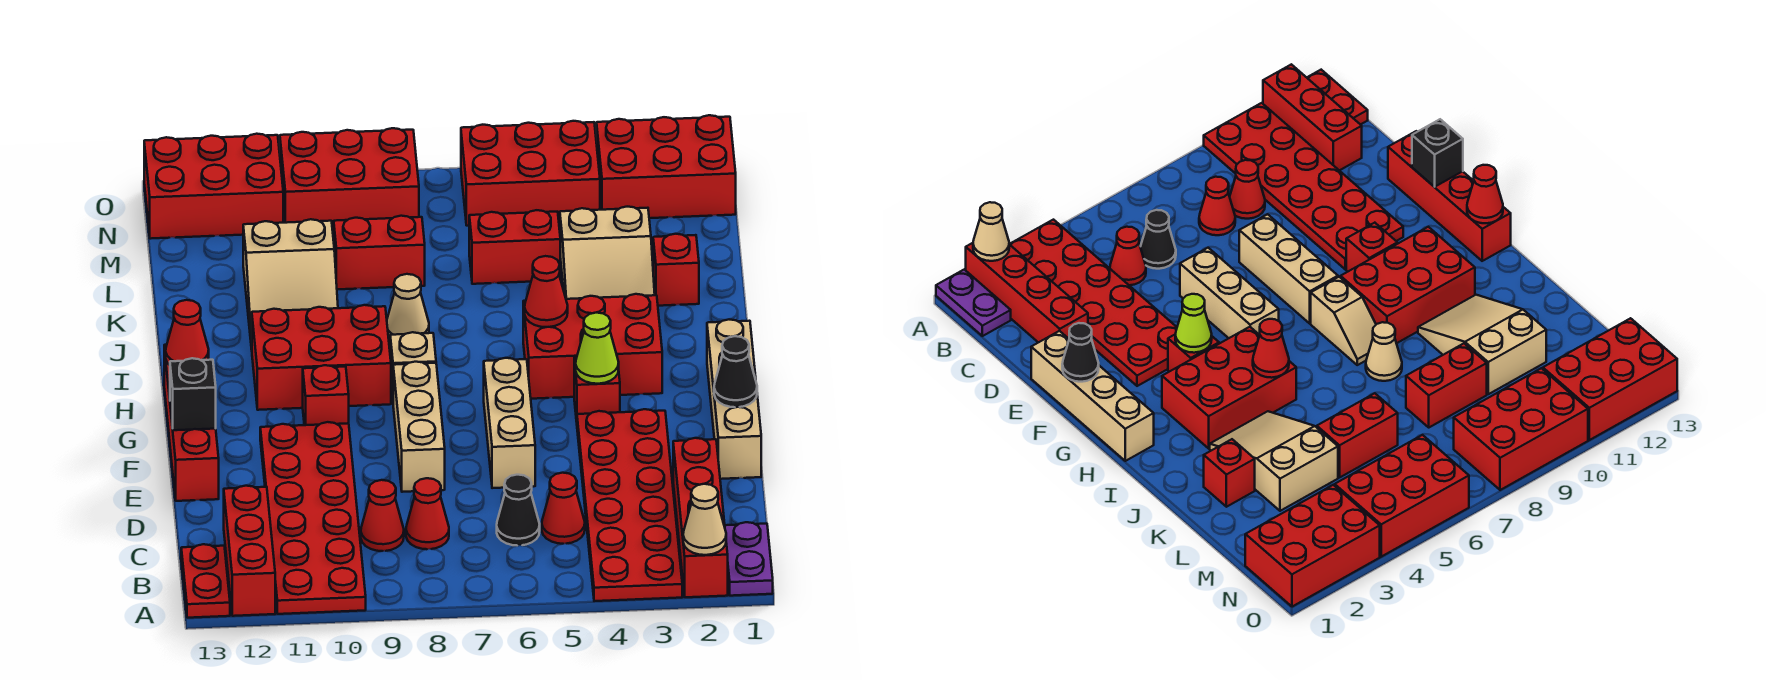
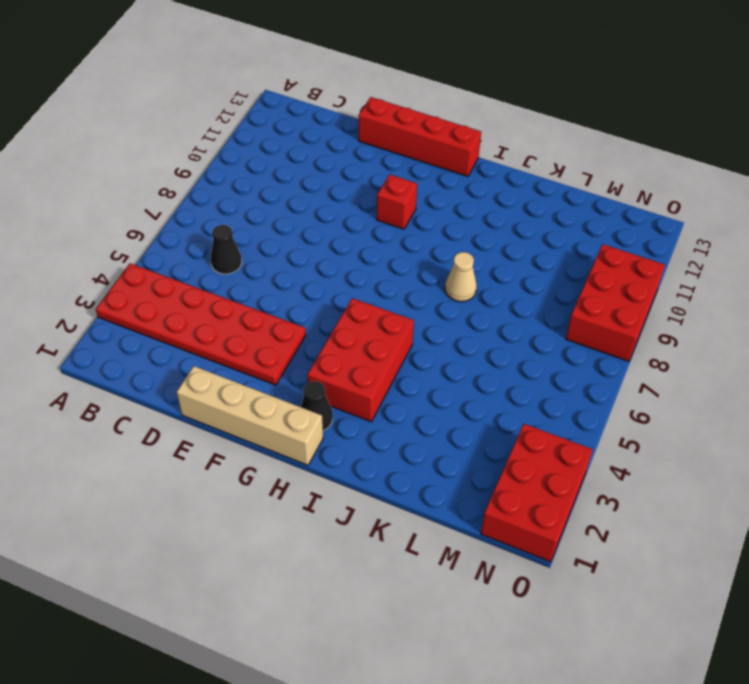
black cone H2 level 1 -> black cone F1 level 2
none -> purple plate A1:B1 level 1
none -> red brick A2:D2 level 1
none -> red plate A10:F11 level 1
none -> red brick A12:C12 level 1

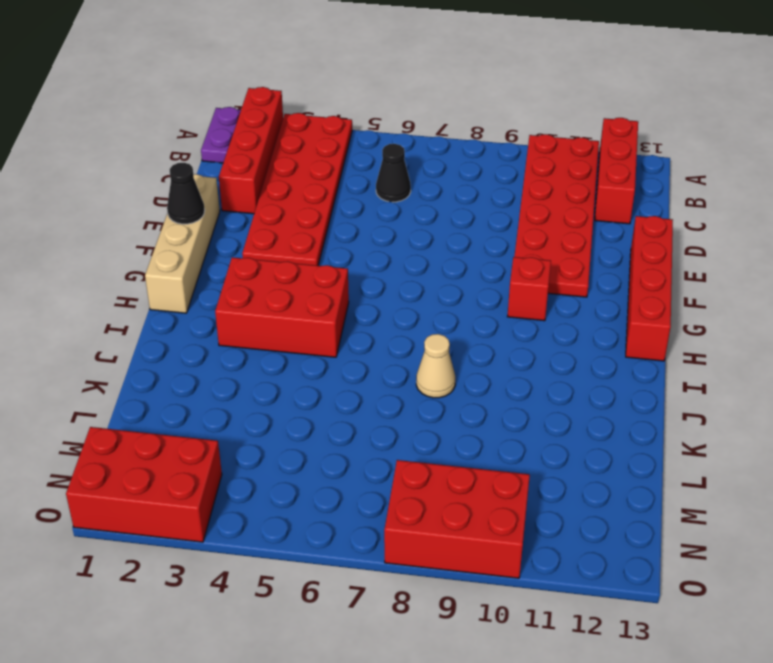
none -> red plate A13:B13 level 1
none -> red cone C5 level 1
none -> red cone C8 level 1
none -> red cone C9 level 1

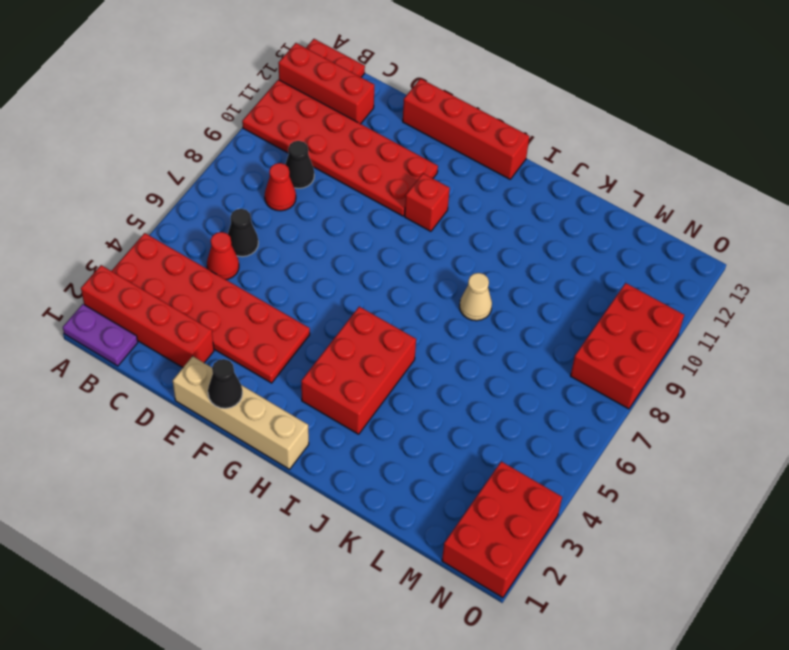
black cone C9 level 1 -> red cone C9 level 1
none -> tan brick E6:G6 level 1
none -> tan brick E8:G8 level 1
none -> red brick G4 level 1
none -> tan slope H8:I8 level 1 top H

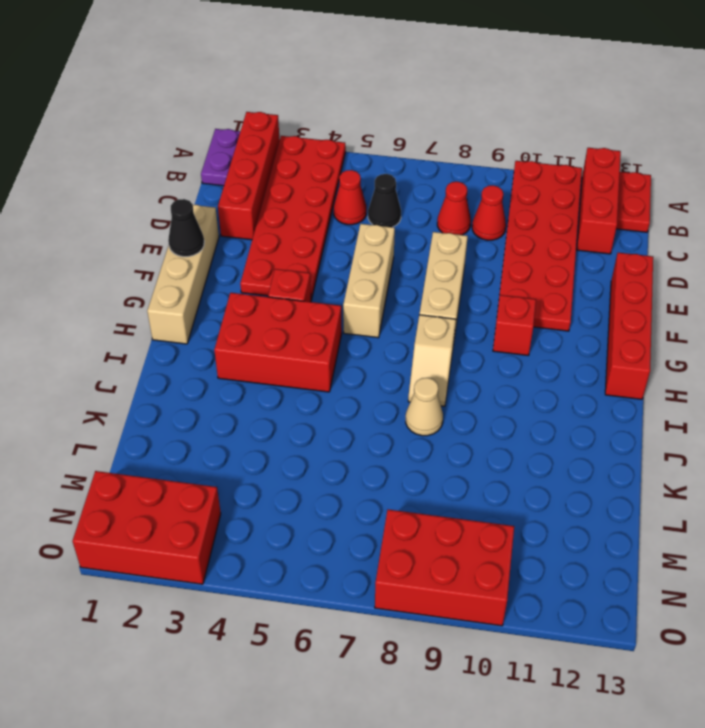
none -> red brick H9:I11 level 1
none -> tan slope J3:L4 level 1 top L
none -> tan slope J10:L11 level 1 top L
none -> red brick K2 level 1

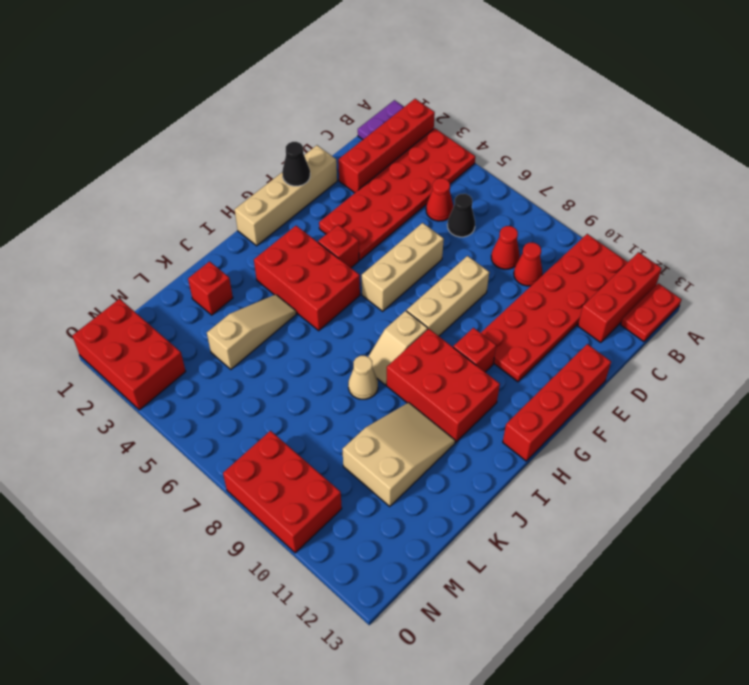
tan slope J4:L4 level 1 top L -> tan slope J3:L4 level 1 top L
none -> red brick L5:L6 level 1
none -> red brick L8:L9 level 1
none -> red brick N4:O6 level 1
none -> red brick N11:O13 level 1

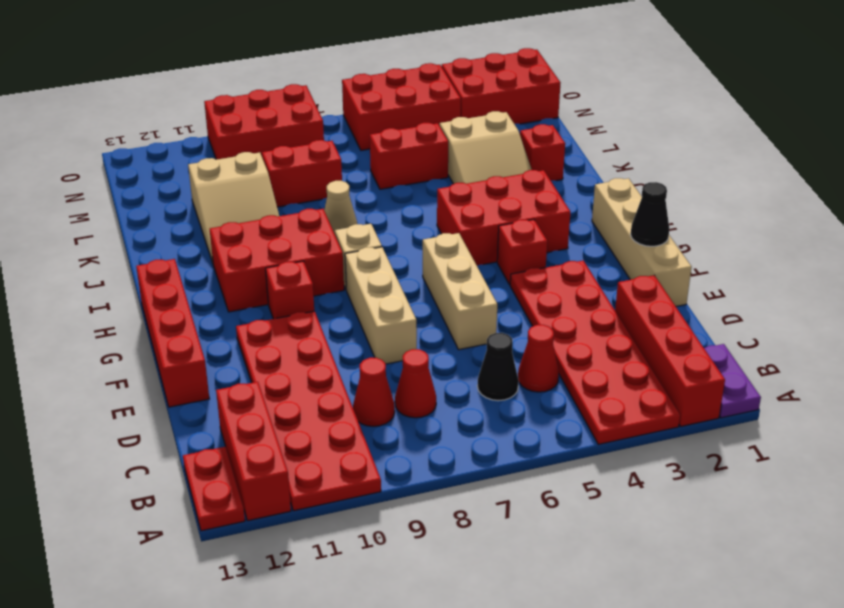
none -> red brick N11:O13 level 1
none -> tan cone A2 level 2
none -> black brick F13 level 2
none -> lime cone G4 level 2

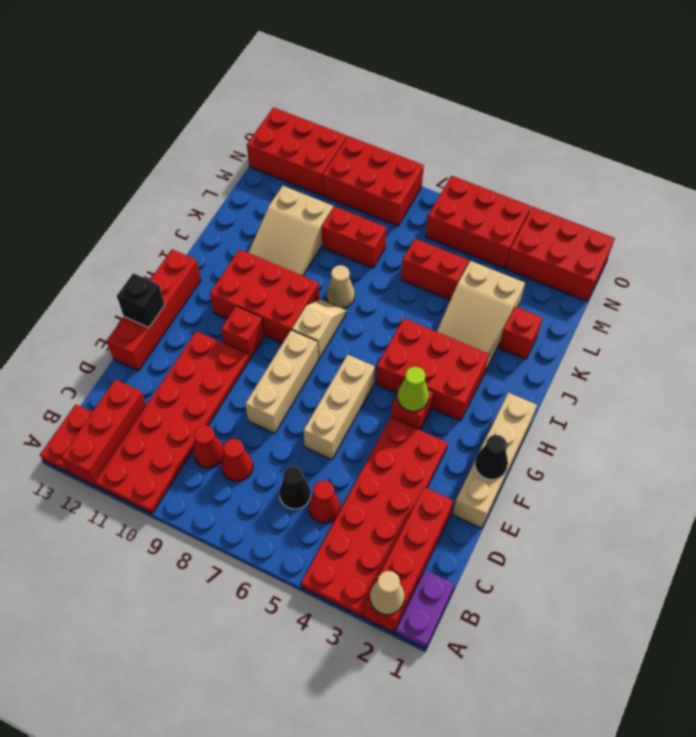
none -> red cone H13 level 2
none -> red cone I5 level 2

